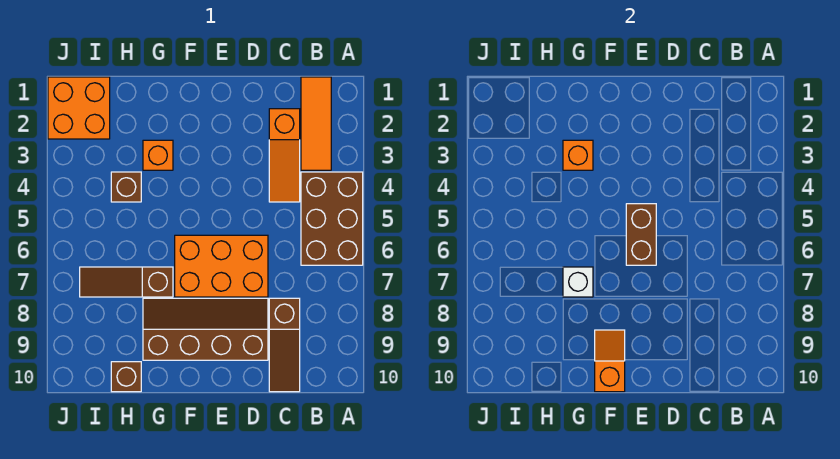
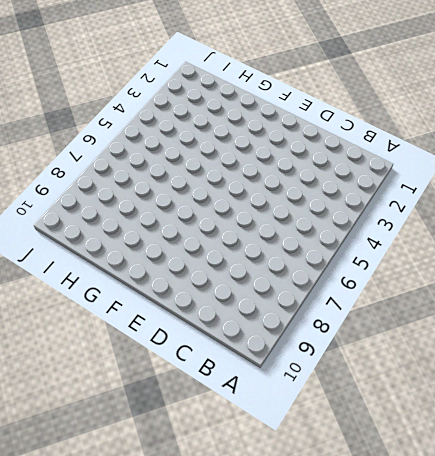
none -> brown brick A4:B6 level 1
none -> orange tile B1:B3 level 1
none -> orange slope C2:C4 level 1 top 2

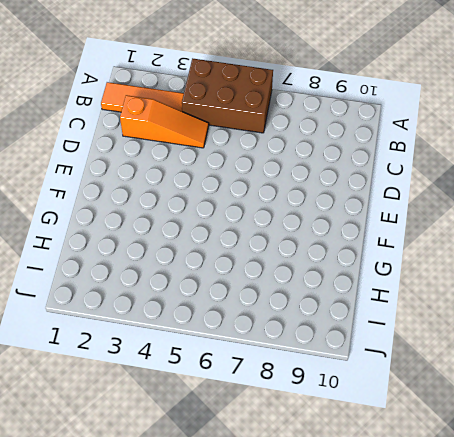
none -> brown slope C8:C10 level 1 top 8
none -> orange brick D6:F7 level 1
none -> brown slope D8:G9 level 1 top 9

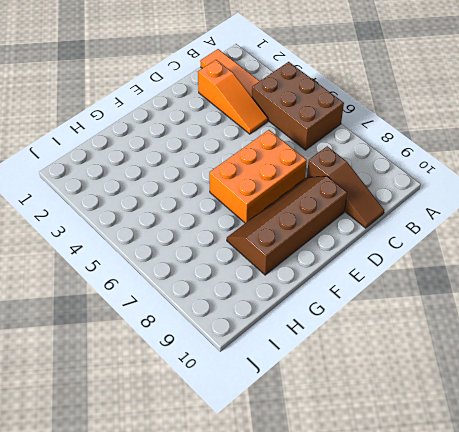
none -> orange brick G3 level 1
none -> brown slope G7:I7 level 1 top G
none -> brown brick H4 level 1

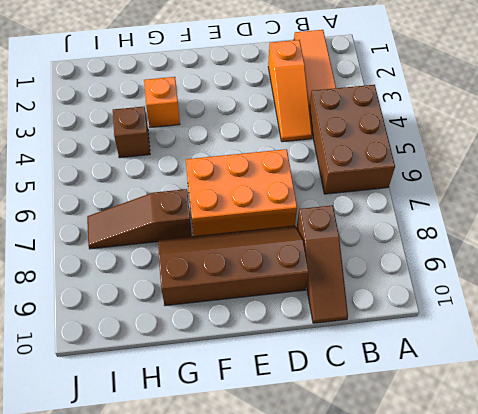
none -> brown brick H10 level 1
none -> orange brick I1:J2 level 1
none -> brown brick E5:E6 level 2

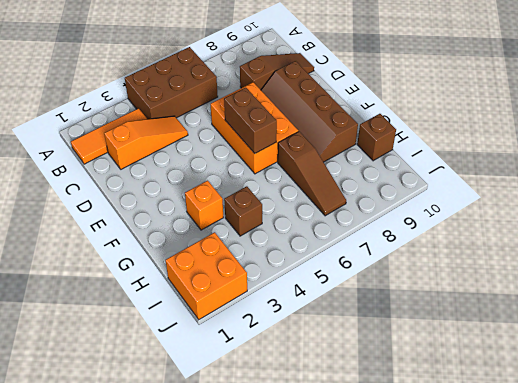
brown brick E6:F6 level 2 -> brown brick E5:E6 level 2
none -> orange slope F9:F10 level 2 top 10
none -> orange brick G3 level 2
none -> white brick G7 level 2

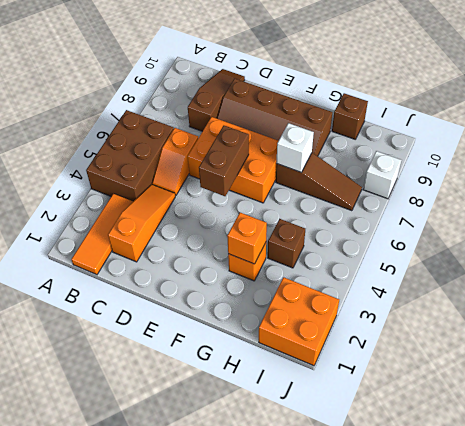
orange slope C5:C6 level 1 top 6 -> orange slope F9:F10 level 2 top 10
white brick J8 level 1 -> none

